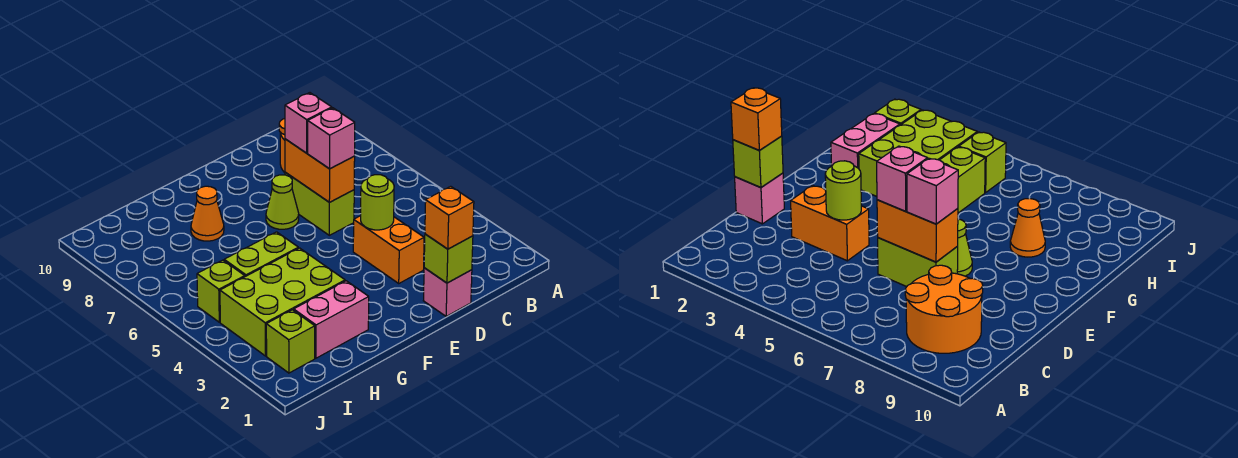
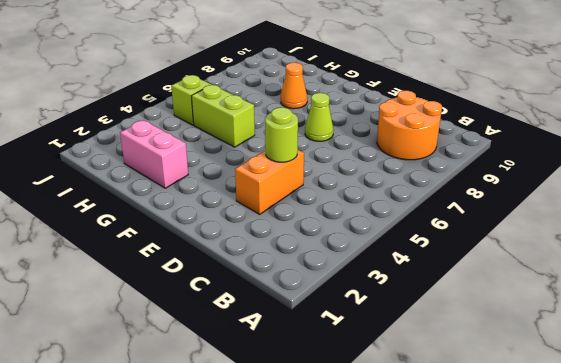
none -> pink brick D1 level 1
none -> lime brick D6:D7 level 1
none -> lime brick G3:I4 level 1

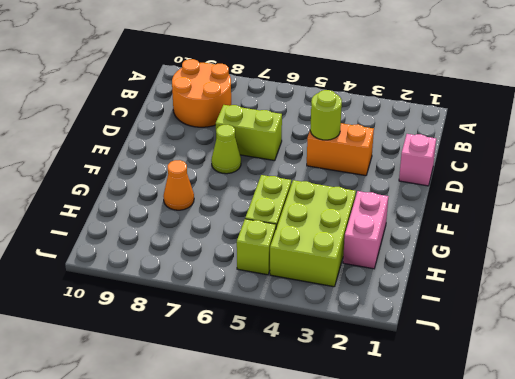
none -> lime brick I2 level 1
none -> lime brick D1 level 2
none -> orange brick D6:D7 level 2

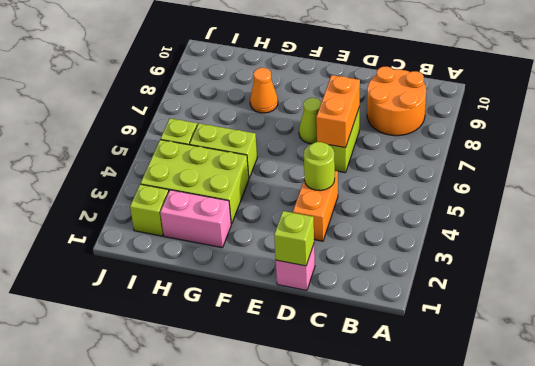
none -> orange brick D1 level 3
none -> pink brick D6 level 3
none -> pink brick D7 level 3

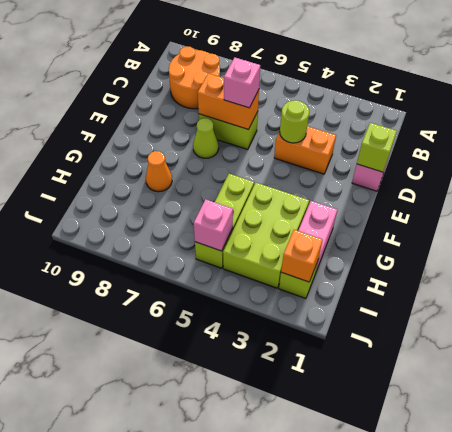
orange brick I2 level 2 -> orange brick D1 level 3
pink brick I5 level 2 -> pink brick D7 level 3

